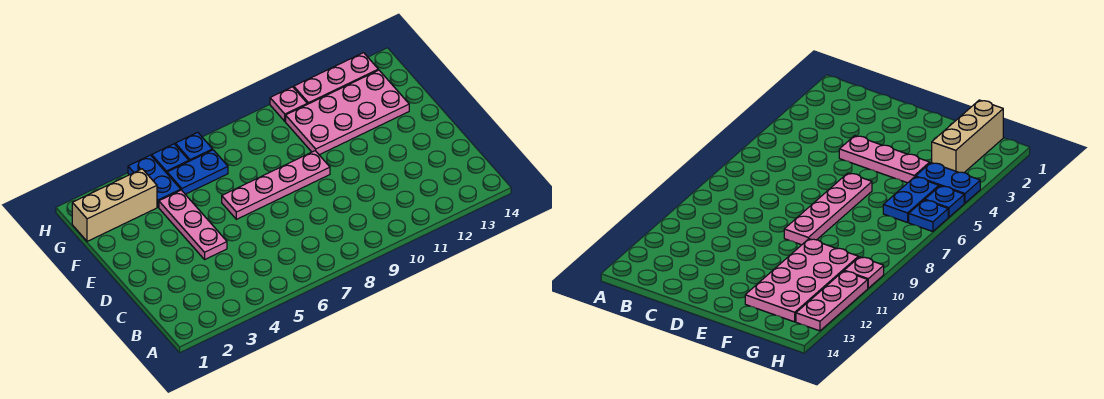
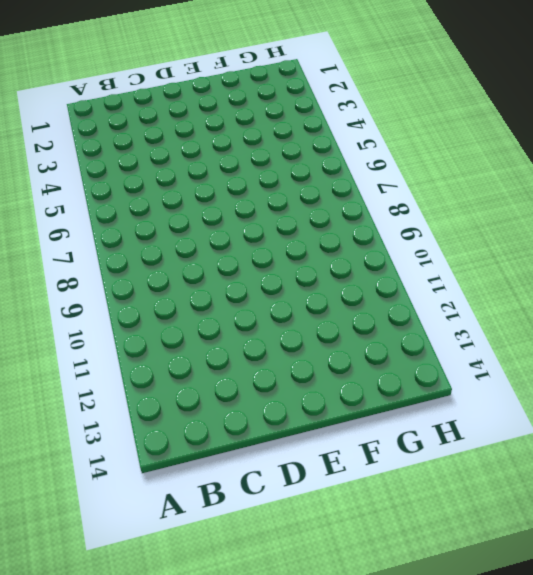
none -> pink plate D4:F4 level 1
none -> pink plate E6:E9 level 1

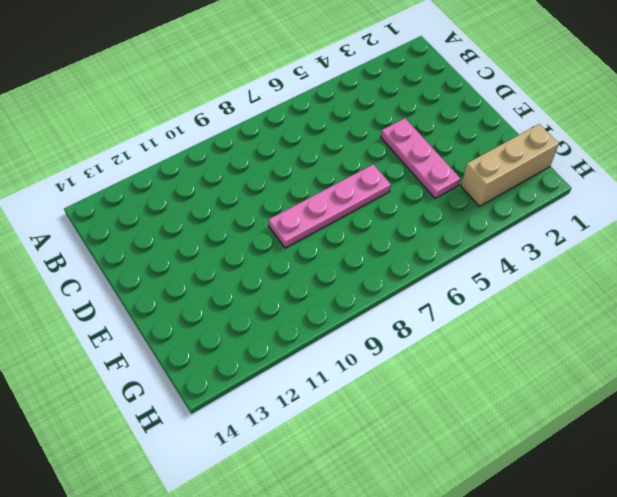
none -> pink plate F10:G13 level 1
none -> blue plate G4:H4 level 1

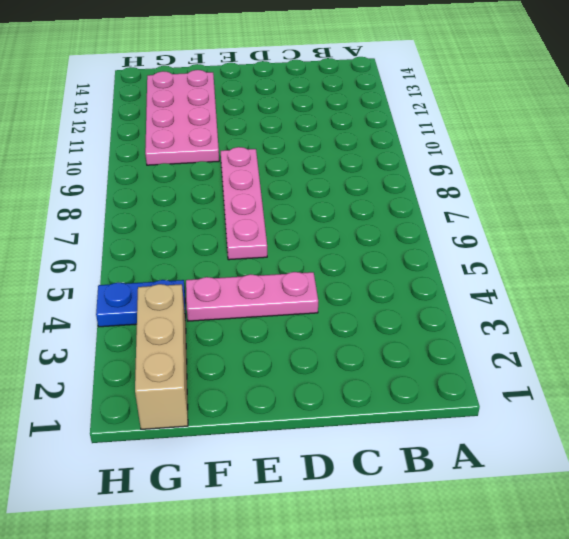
none -> blue plate G5:G6 level 1
none -> blue plate H5 level 1

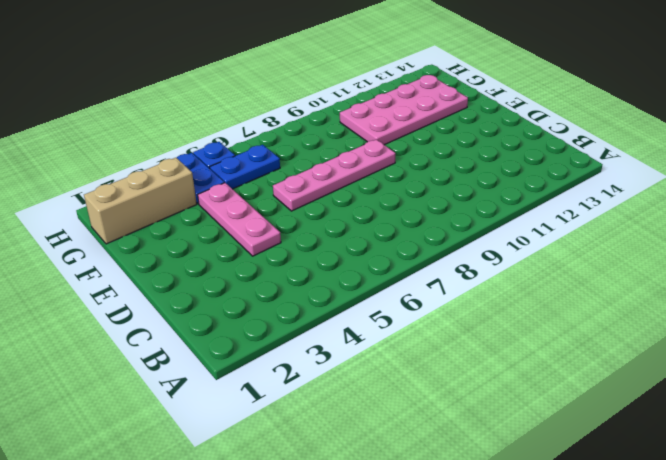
none -> blue plate H6 level 1
none -> pink plate H10 level 1

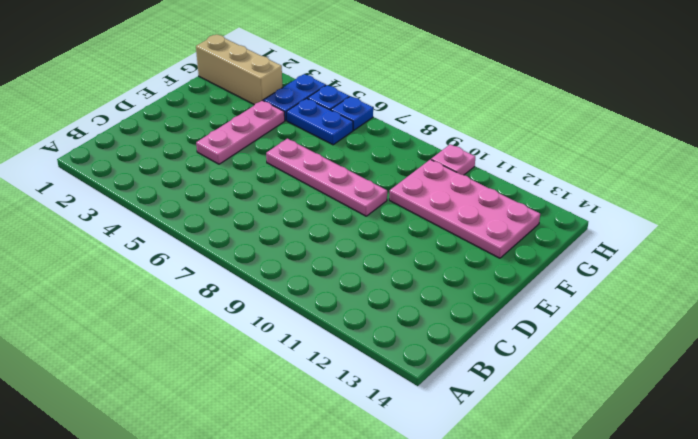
none -> pink plate H11:H13 level 1

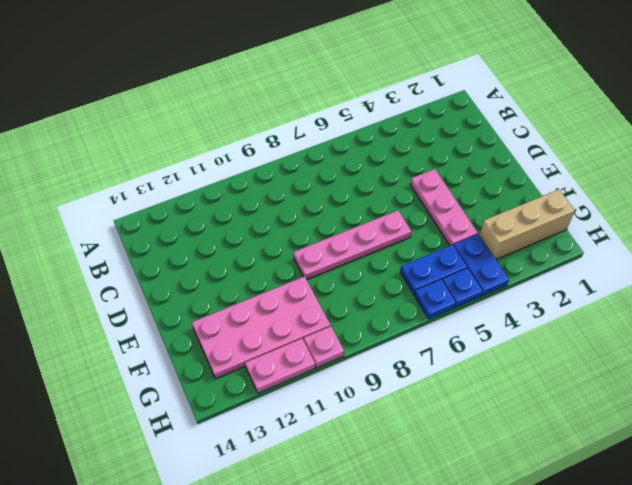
pink plate H11:H12 level 1 -> pink plate H11:H13 level 1

